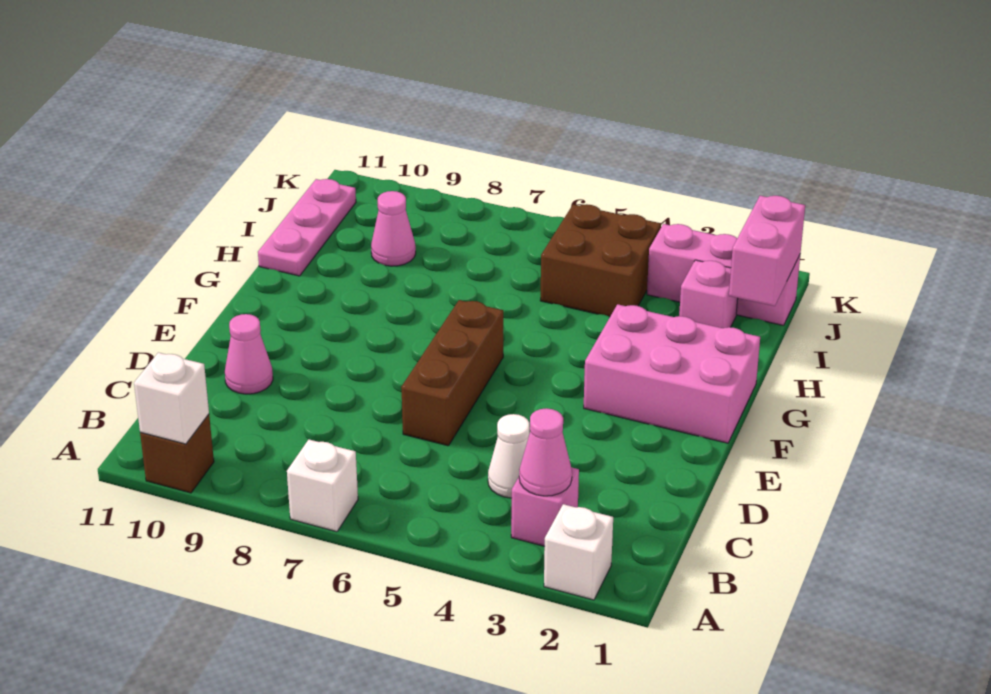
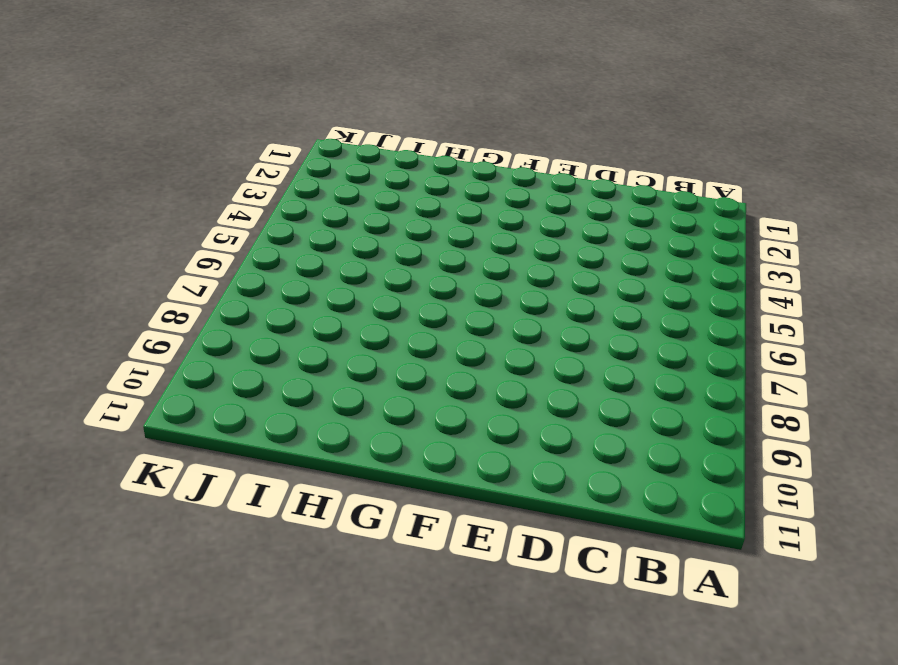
none -> white brick A2 level 1
none -> white brick A7 level 1
none -> brown brick A10 level 1

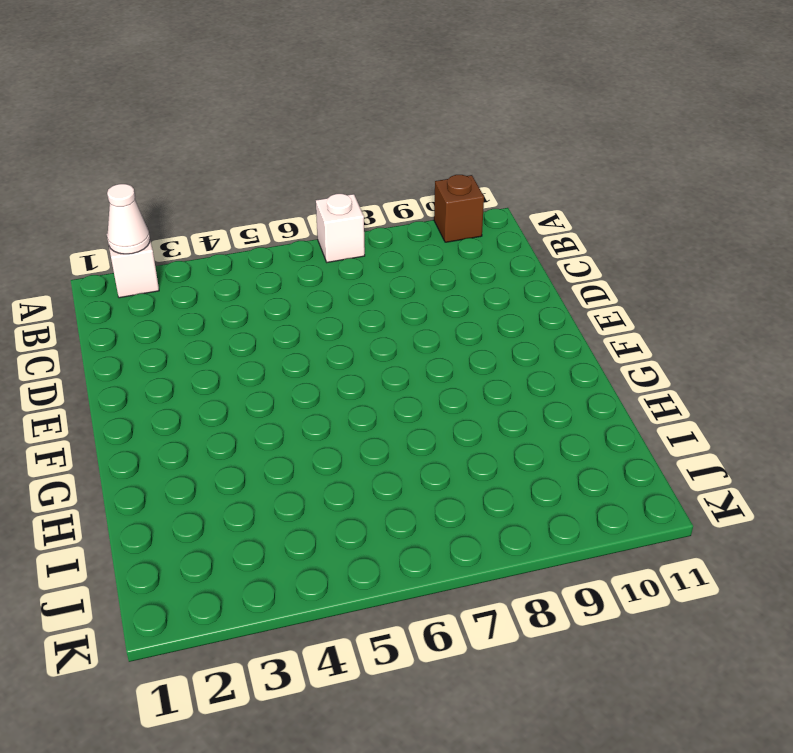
white cone A2 level 2 -> white cone C4 level 1
none -> pink brick B3 level 1
none -> brown brick D6:F6 level 1
none -> pink cone D10 level 1

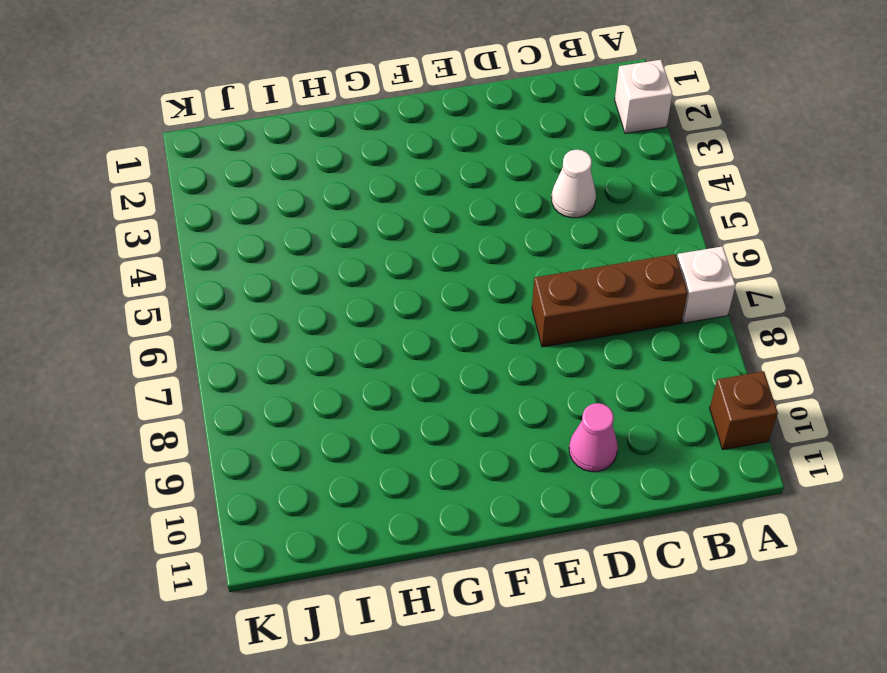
brown brick B7:D7 level 1 -> brown brick D6:F6 level 1
none -> pink brick B3 level 1
none -> pink brick F1:G3 level 1
none -> pink plate H11:J11 level 1

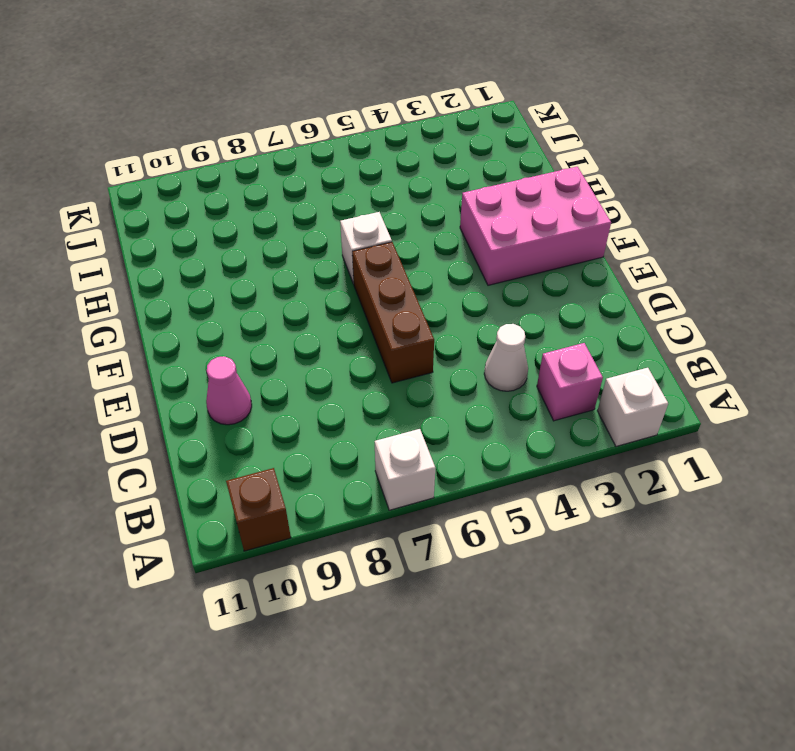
white brick G6 level 1 -> white brick A10 level 2
none -> pink plate H11:J11 level 1
none -> pink brick I2 level 1
none -> brown brick I4:J5 level 1

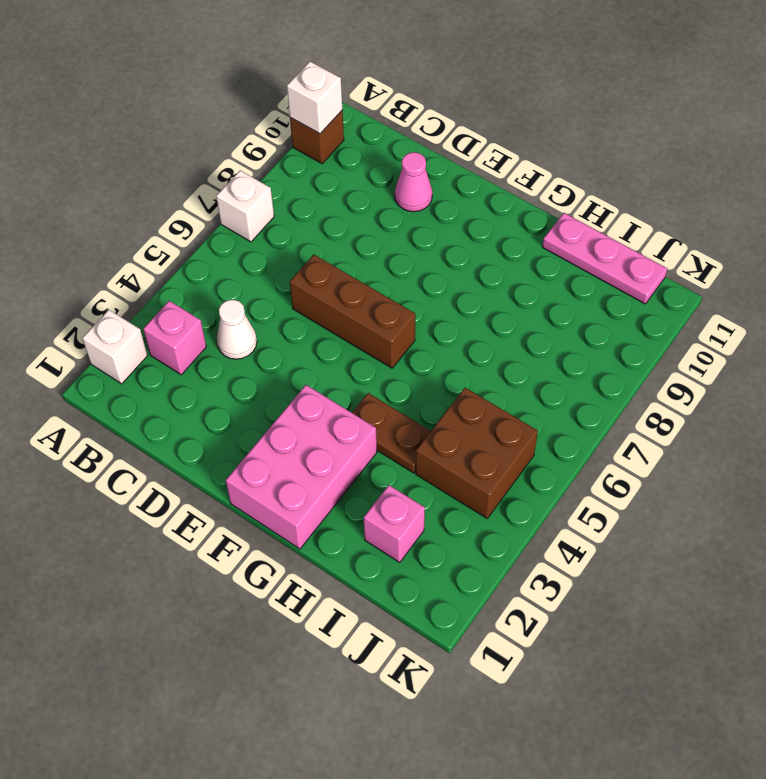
brown plate G4:H4 level 1 -> none
none -> pink cone I9 level 1
none -> pink brick J1:J3 level 1
none -> pink cone B3 level 2

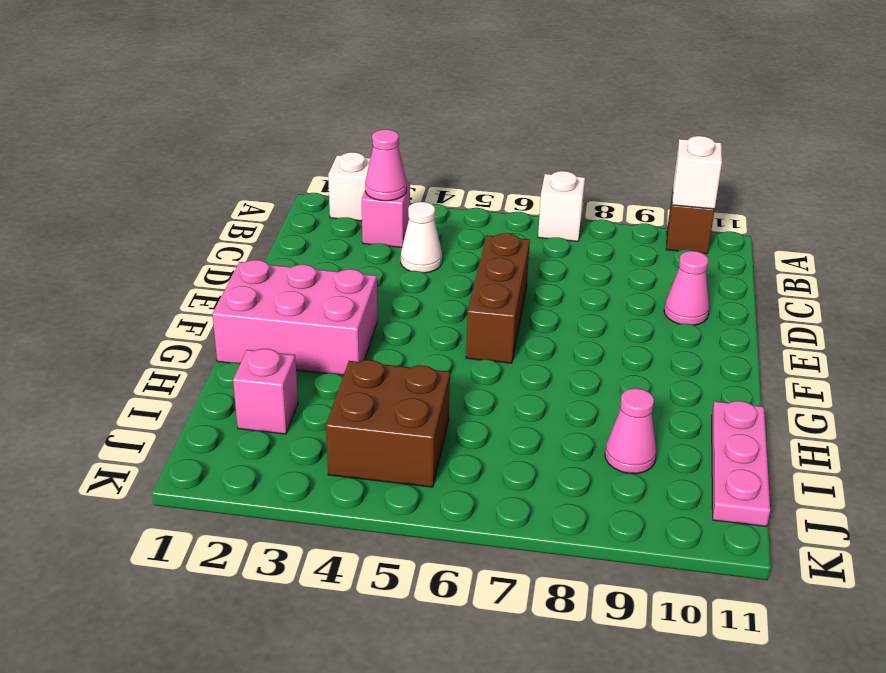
none -> pink brick J1:J3 level 1
none -> pink brick I1:J1 level 2

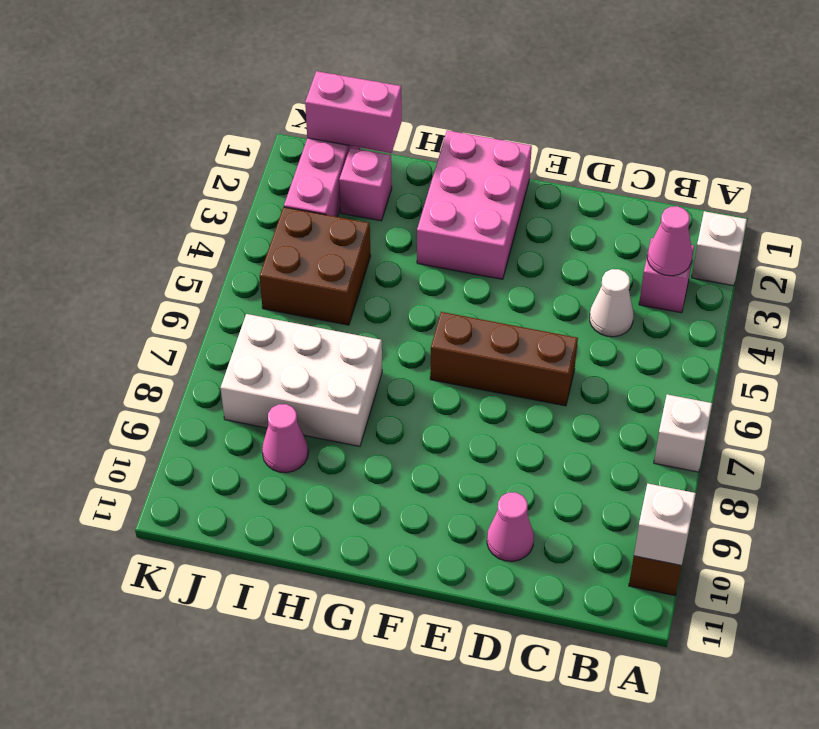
white brick H7:J8 level 1 -> none
none -> pink plate H11:J11 level 1

